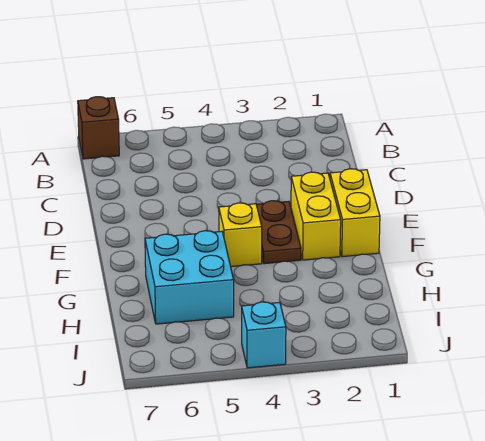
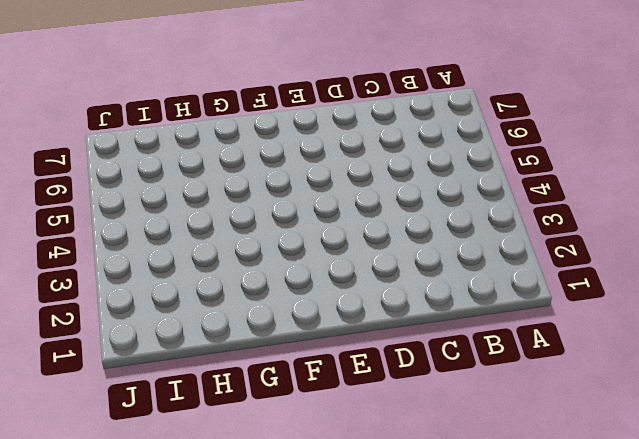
none -> brown brick A7 level 1
none -> yellow brick E1:F1 level 1

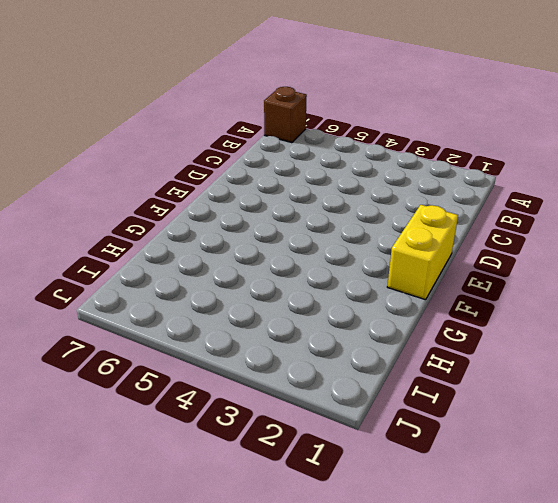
none -> yellow brick E2:F2 level 1
none -> brown plate E3:F3 level 1

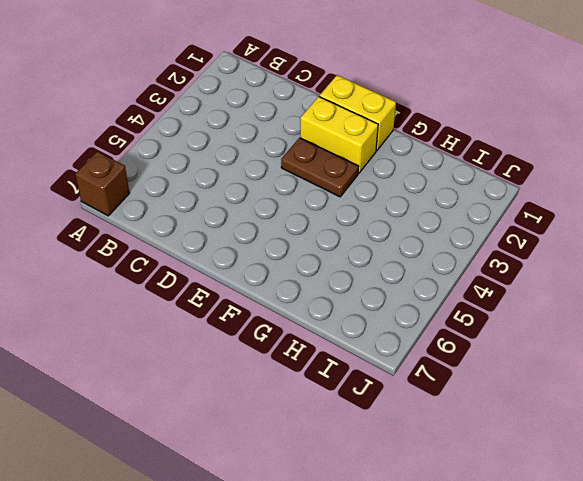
none -> yellow brick F4 level 1
none -> cyan brick G5:H6 level 1

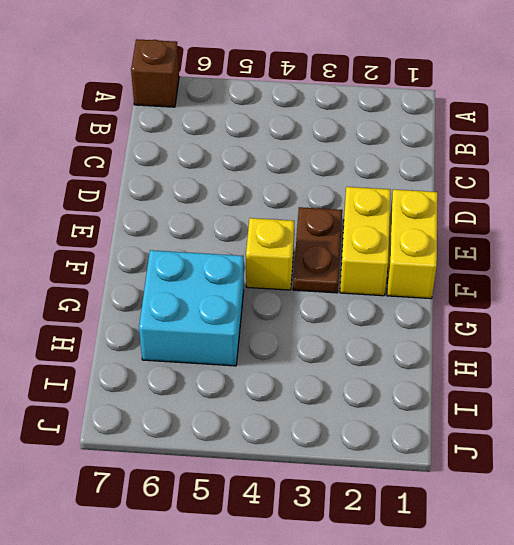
none -> cyan brick J4 level 1

